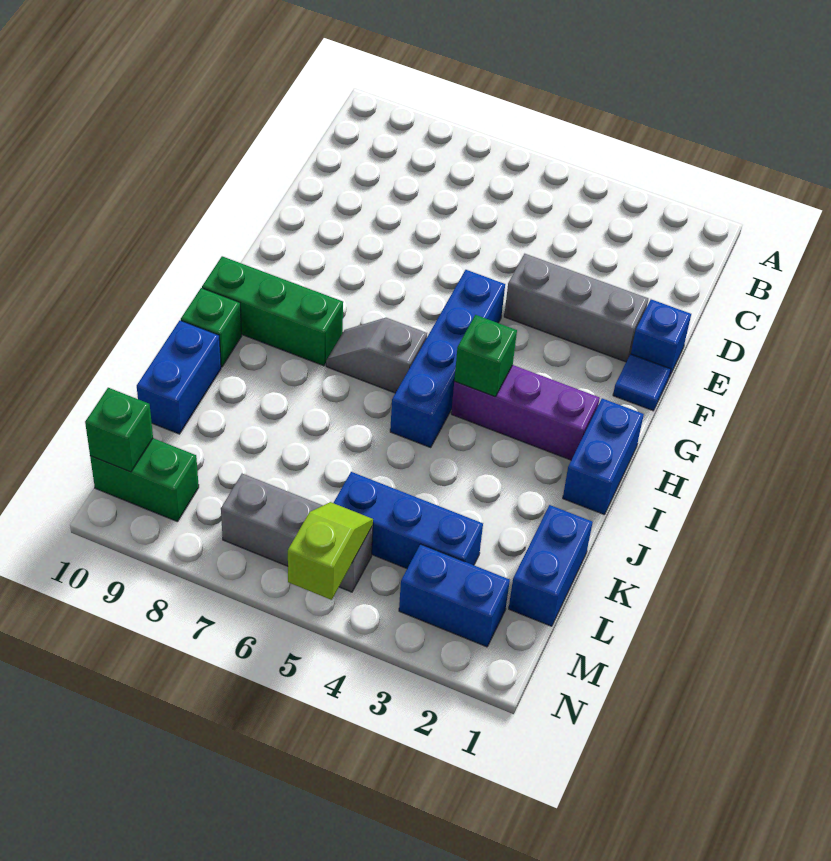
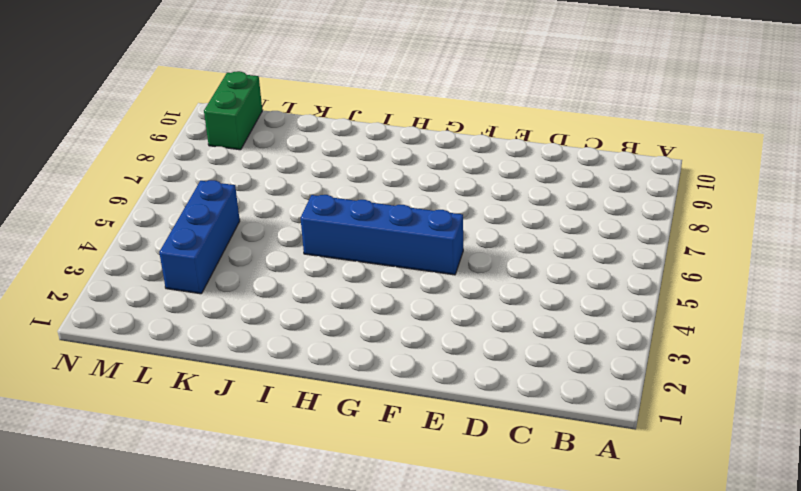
none -> blue brick E1 level 1
none -> grey brick E2:E4 level 1
none -> blue tile F1 level 1

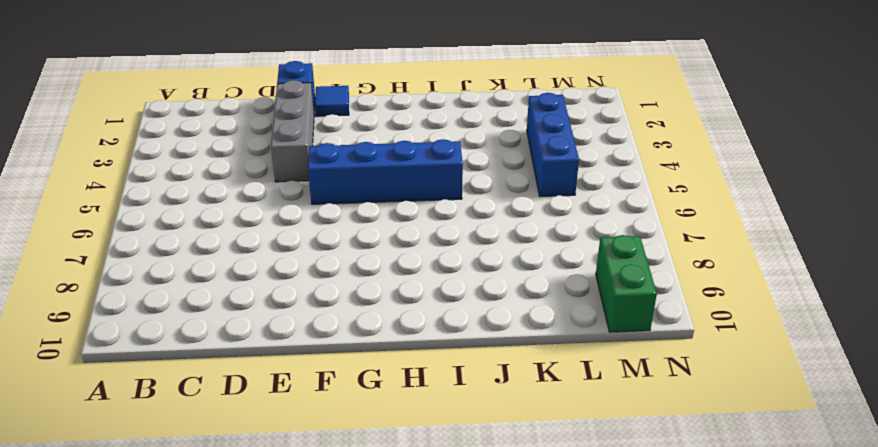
none -> blue brick H1:I1 level 1
none -> purple brick H2:H4 level 1
none -> grey slope H6:H7 level 1 top 6

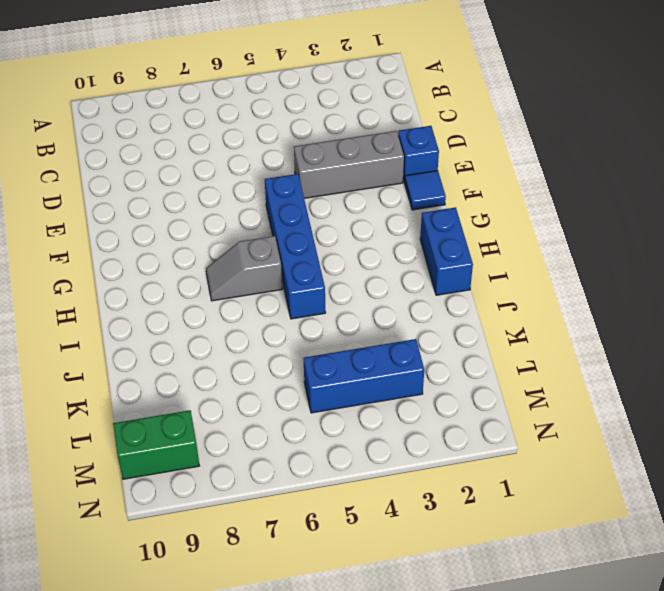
none -> purple brick H2:H4 level 1
none -> green brick H8:H10 level 1
none -> green brick I10 level 1

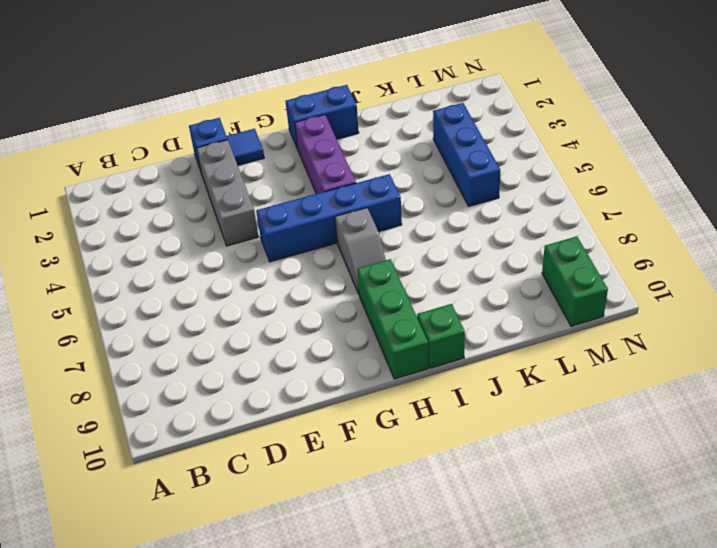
none -> blue brick J10:K10 level 1
none -> blue brick K1:L1 level 1
none -> blue brick M2:M3 level 1

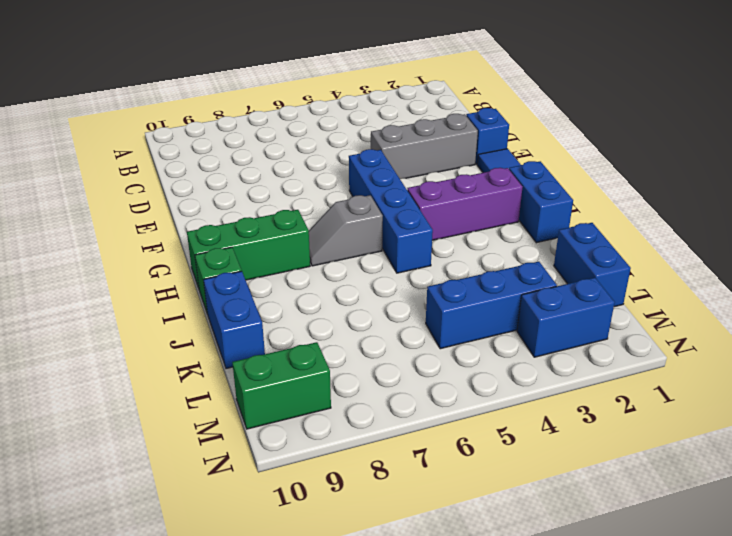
none -> grey brick M5:M7 level 1
none -> green brick H4 level 2
none -> lime slope M5:N5 level 2 top N

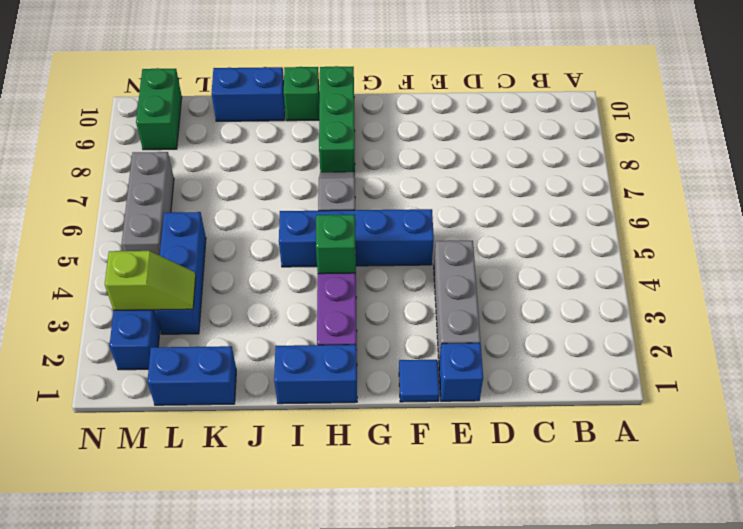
lime slope L3:M3 level 2 top M -> lime slope M5:N5 level 2 top N
none -> green brick M10 level 2

